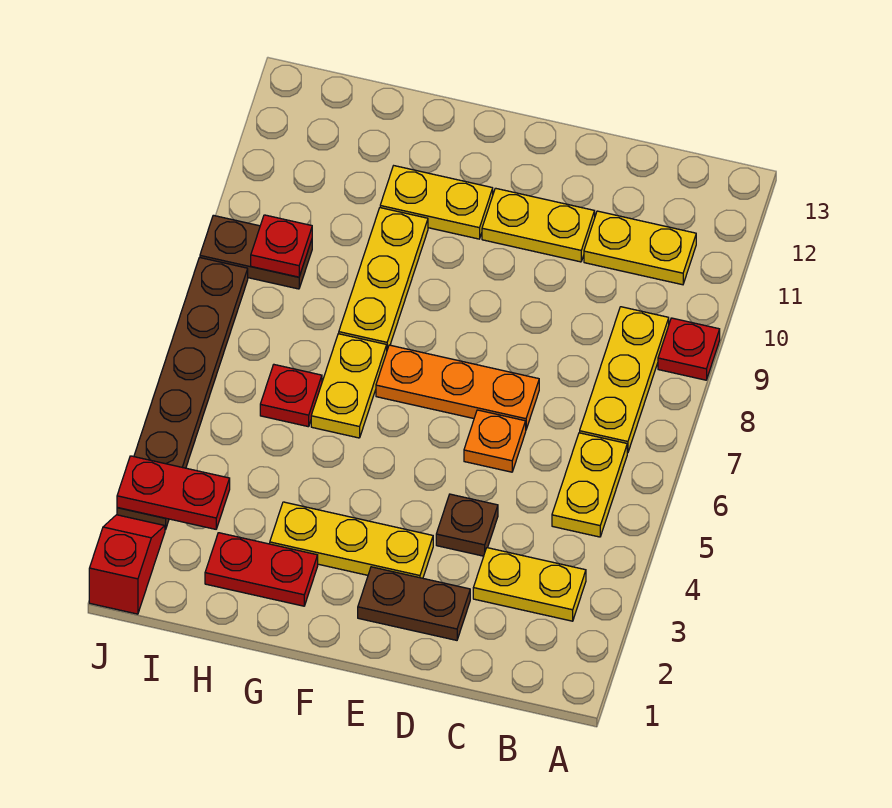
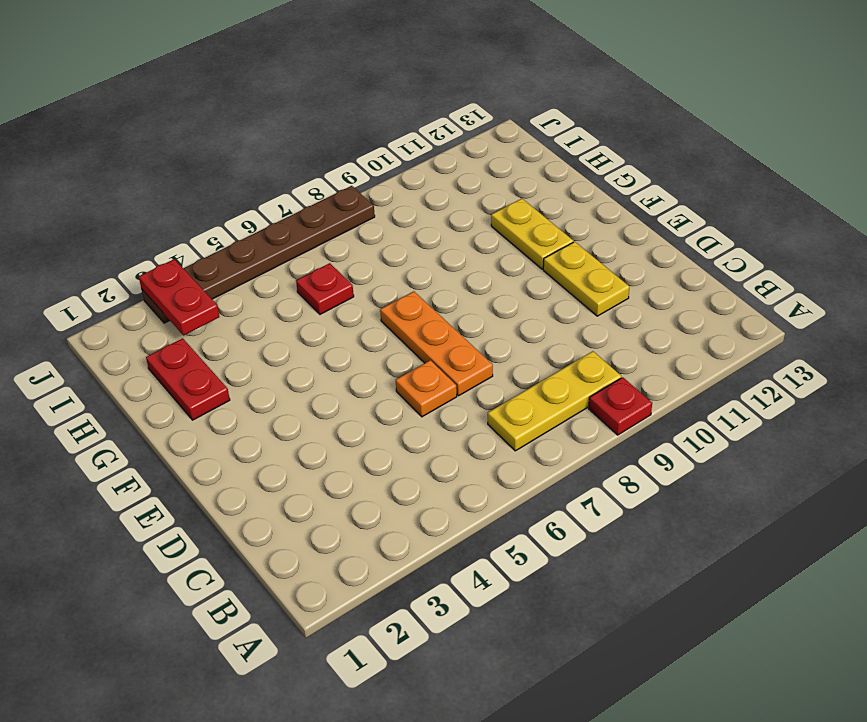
none -> yellow plate B3:C3 level 1
none -> yellow plate B5:B6 level 1
none -> yellow plate B11:C11 level 1

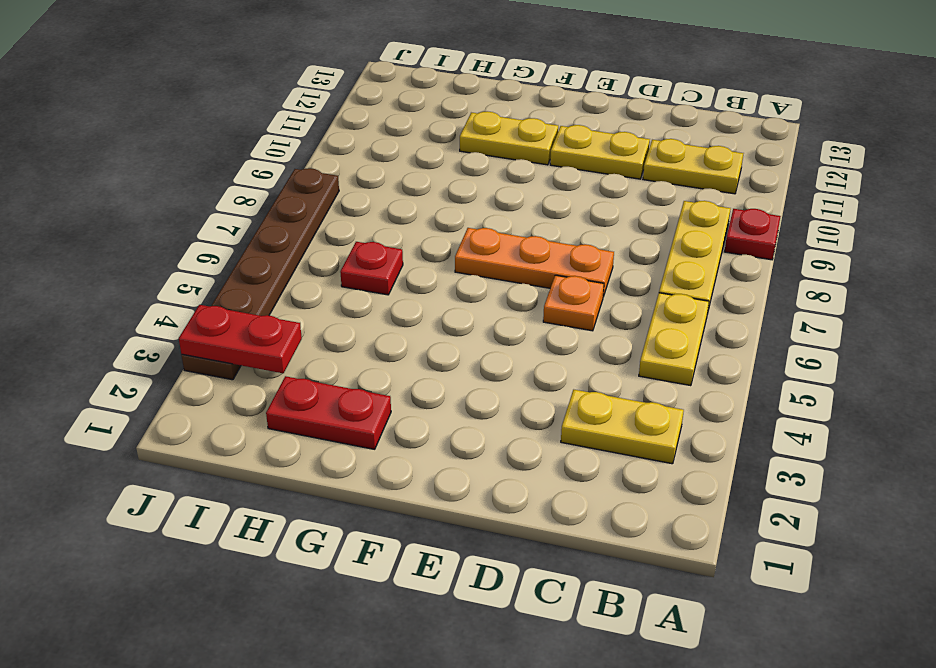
none -> brown plate D2:E2 level 1
none -> brown plate D4 level 1
none -> yellow plate E3:G3 level 1

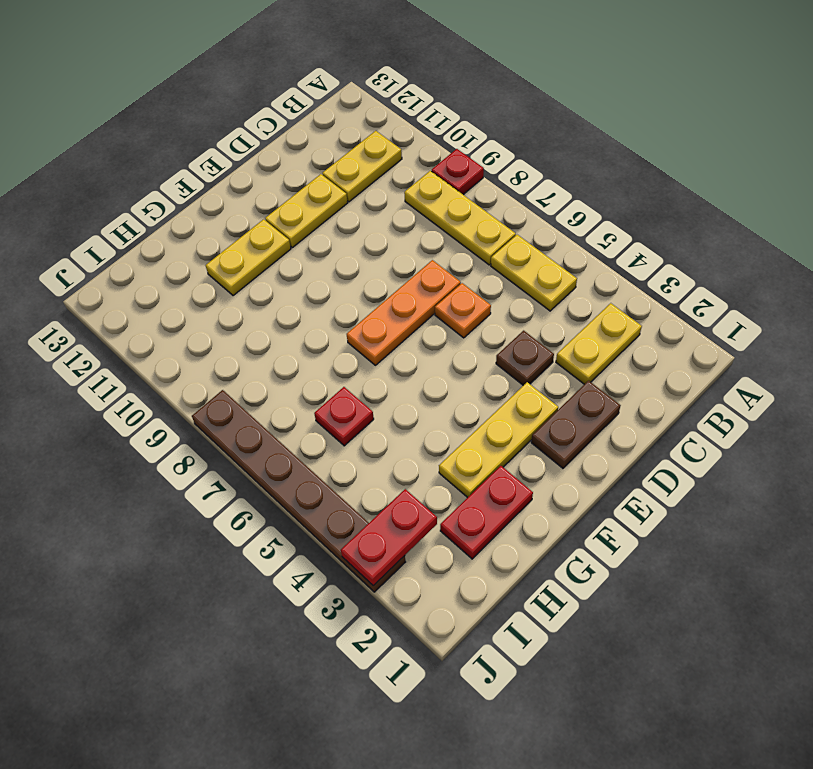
none -> yellow plate G6:G7 level 1
none -> yellow plate G8:G10 level 1
none -> brown plate I9:J9 level 1

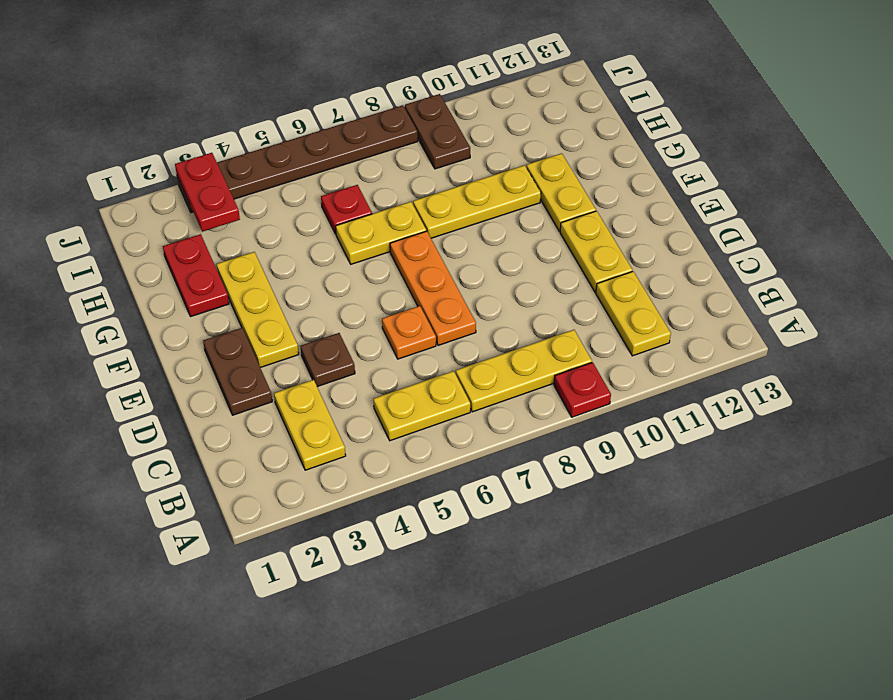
none -> red slope J1:J2 level 1 top 1
none -> red plate I9 level 2

